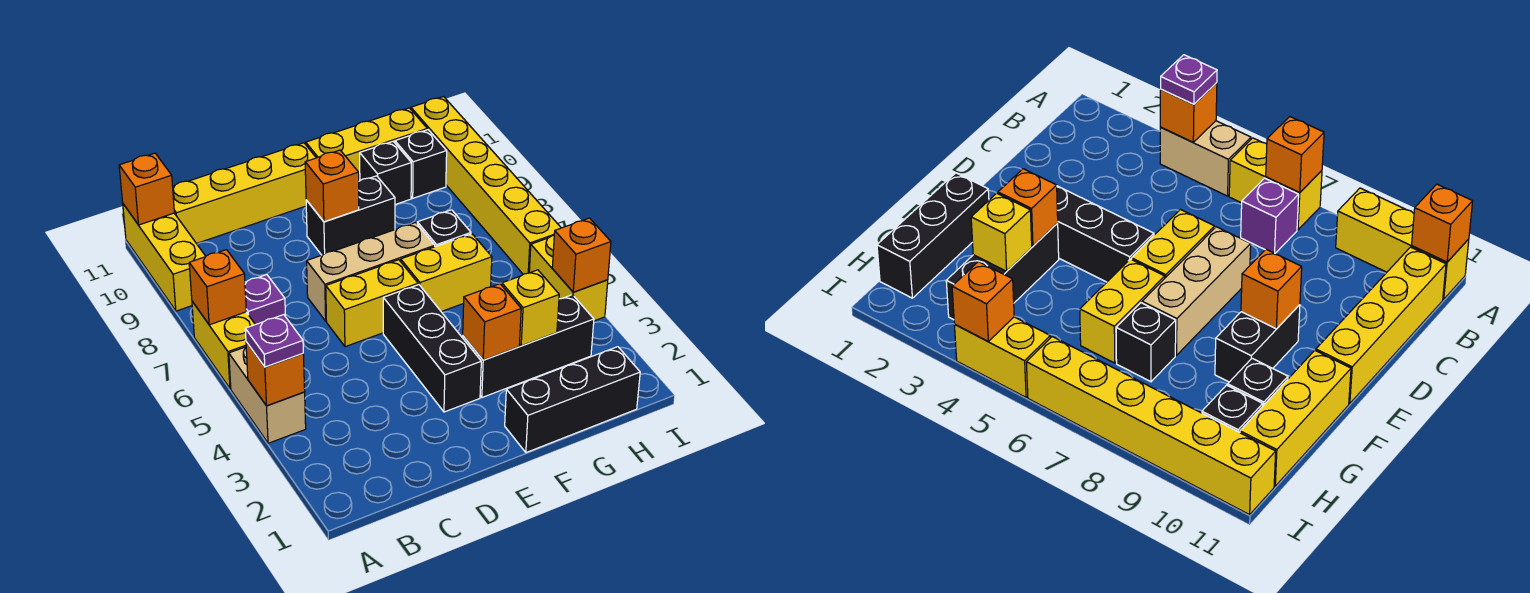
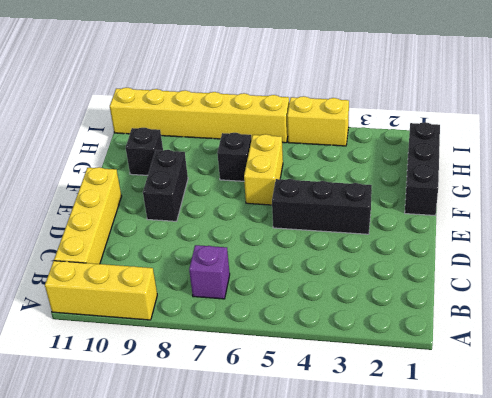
none -> tan brick A4:A5 level 1
none -> yellow brick A6:A7 level 1
none -> yellow brick D6:E6 level 1

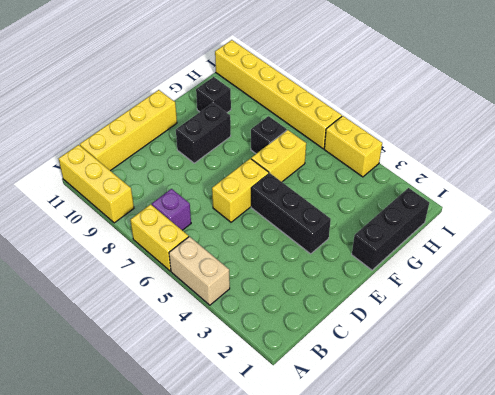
none -> tan brick D7:F7 level 1
none -> black brick F3:H3 level 1
none -> yellow brick F11:H11 level 1

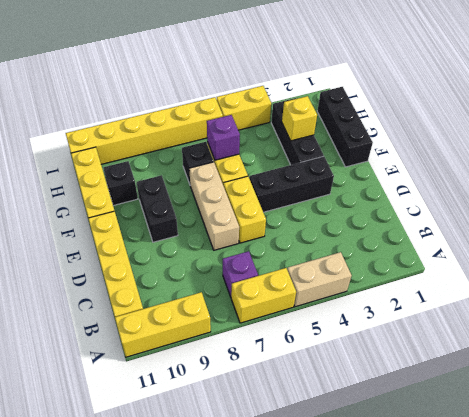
purple brick G6 level 2 -> none
none -> black brick H10 level 1
none -> orange brick A4 level 2
none -> orange brick A7 level 2

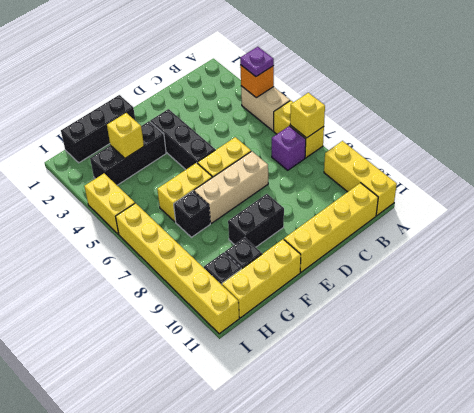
yellow brick A7 level 2 -> orange brick A7 level 2
none -> orange brick A11 level 2
none -> orange brick E9 level 2
none -> orange brick F3 level 2

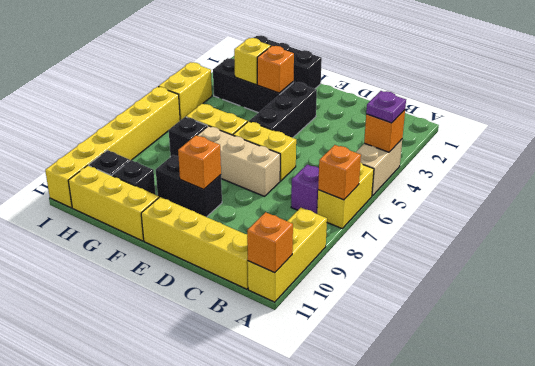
none -> orange brick I4 level 2

